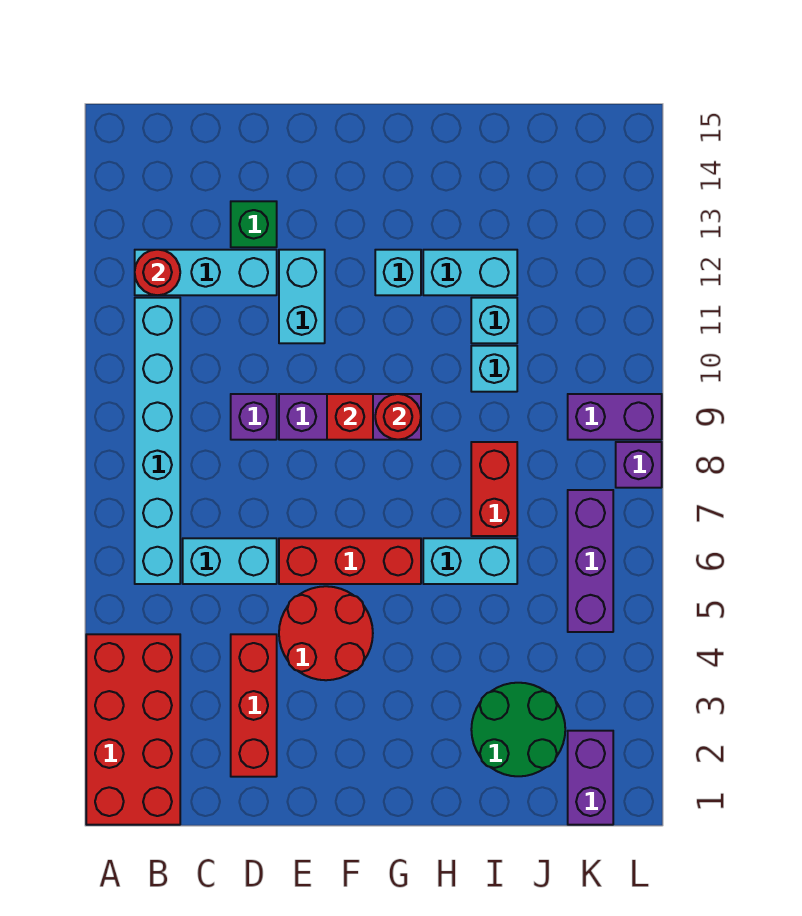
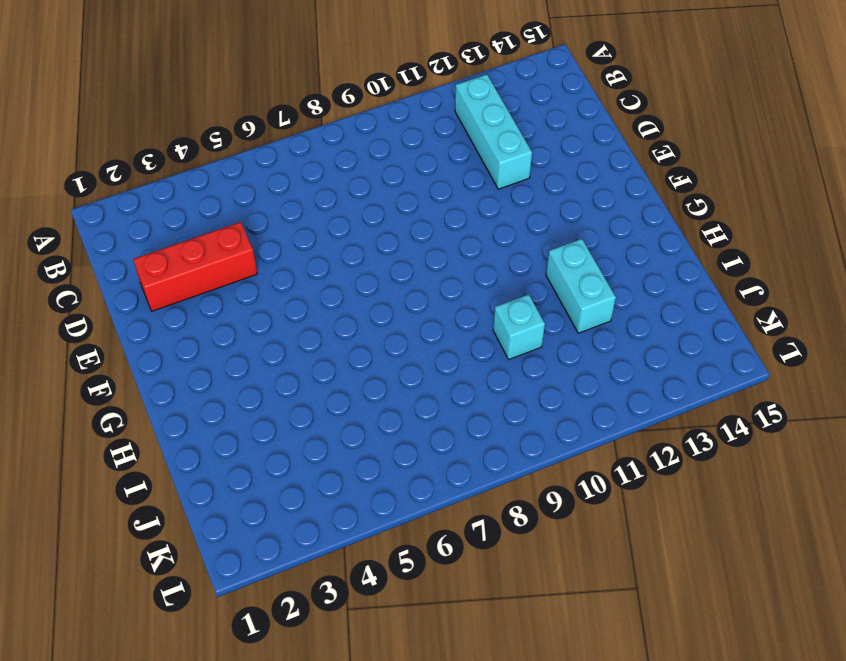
none -> red brick A1:B4 level 1
none -> cyan brick B6:B11 level 1
none -> cyan brick C6:D6 level 1

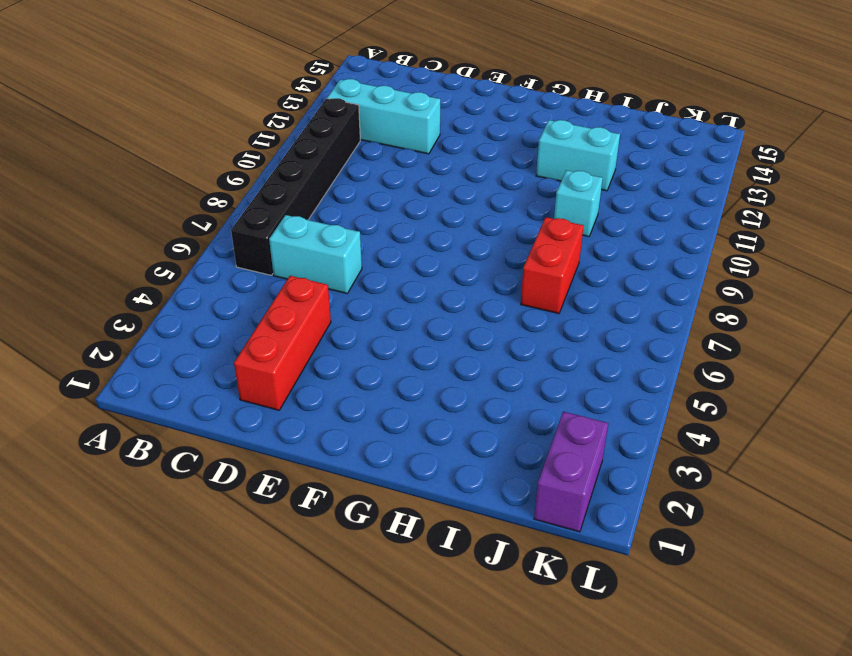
black brick B6:B11 level 1 -> cyan brick B6:B11 level 1
none -> red brick A1:B4 level 1
none -> purple brick D9 level 1
none -> green brick D13 level 1

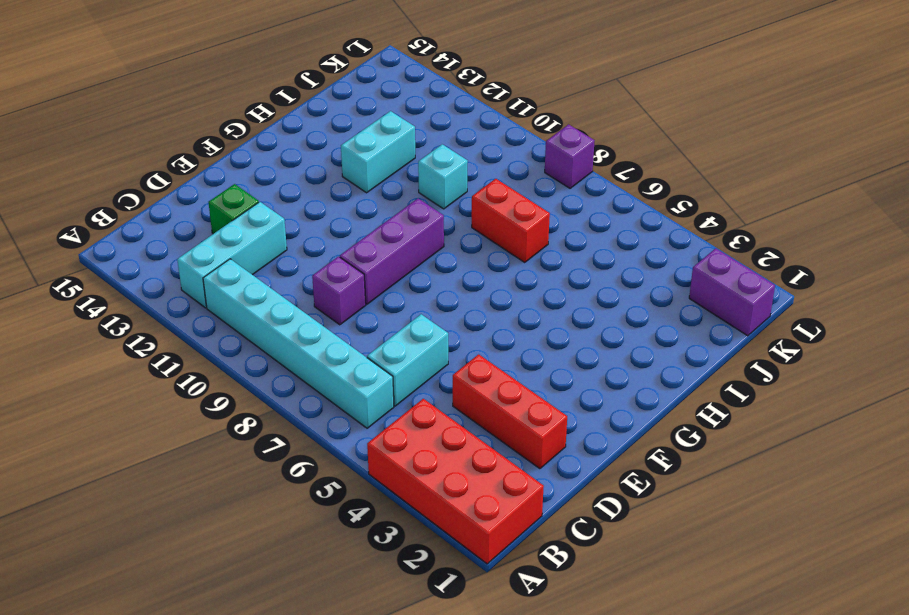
none -> red round brick E4:F5 level 1
none -> red brick E6:G6 level 1
none -> cyan brick E11:E12 level 1

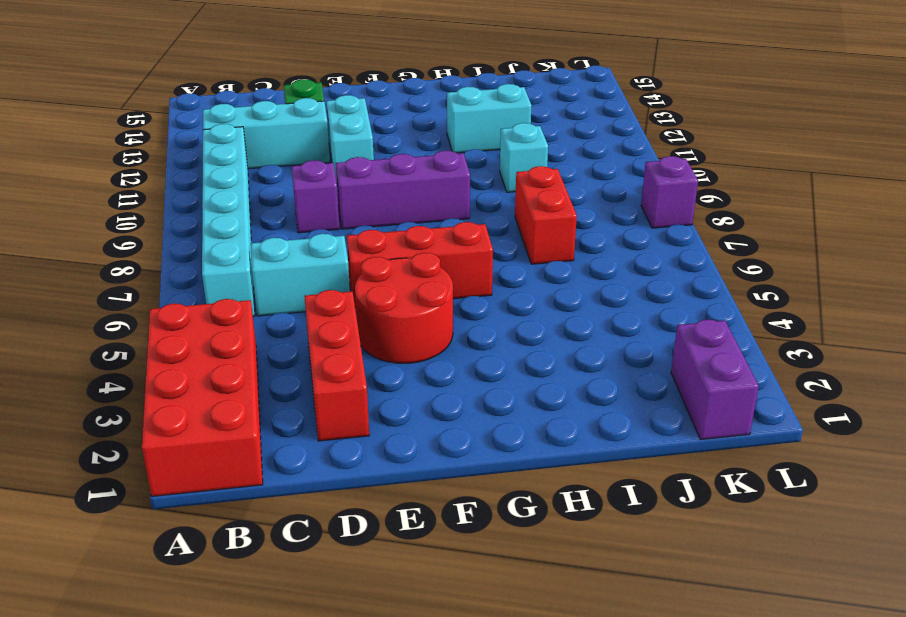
none -> cyan brick G12 level 1
none -> cyan brick H6:I6 level 1
none -> green round brick I2:J3 level 1

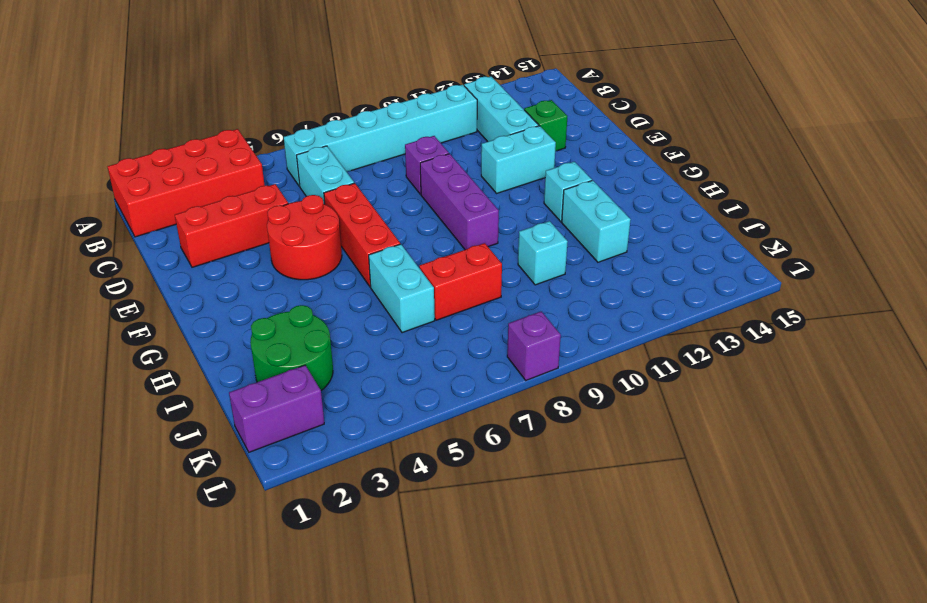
none -> cyan brick I11 level 1
none -> purple brick K5:K7 level 1
none -> purple brick K9:L9 level 1

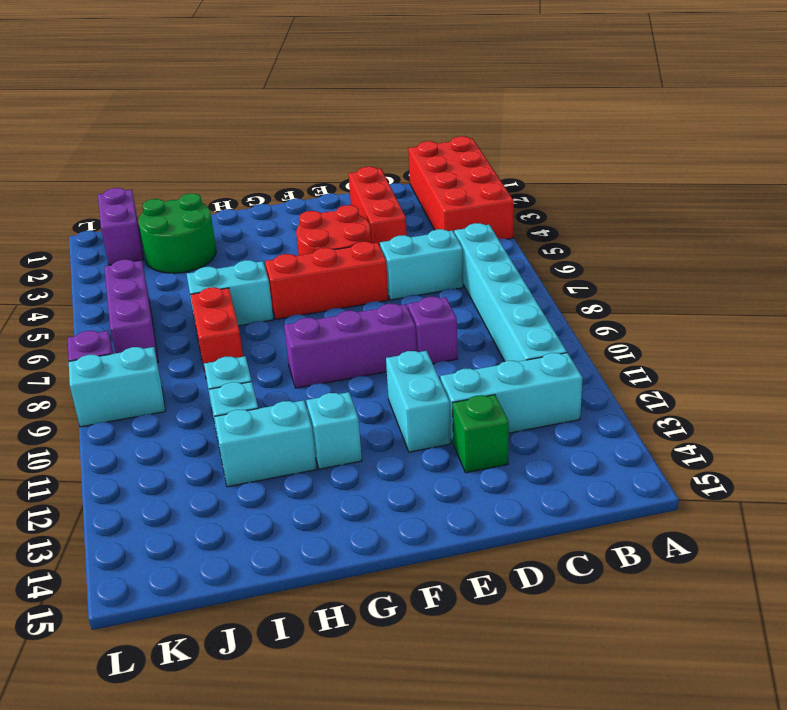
cyan brick K9:L9 level 1 -> purple brick K9:L9 level 1
none -> red round brick B12 level 2
none -> red brick F9 level 2
none -> red round brick G9 level 2

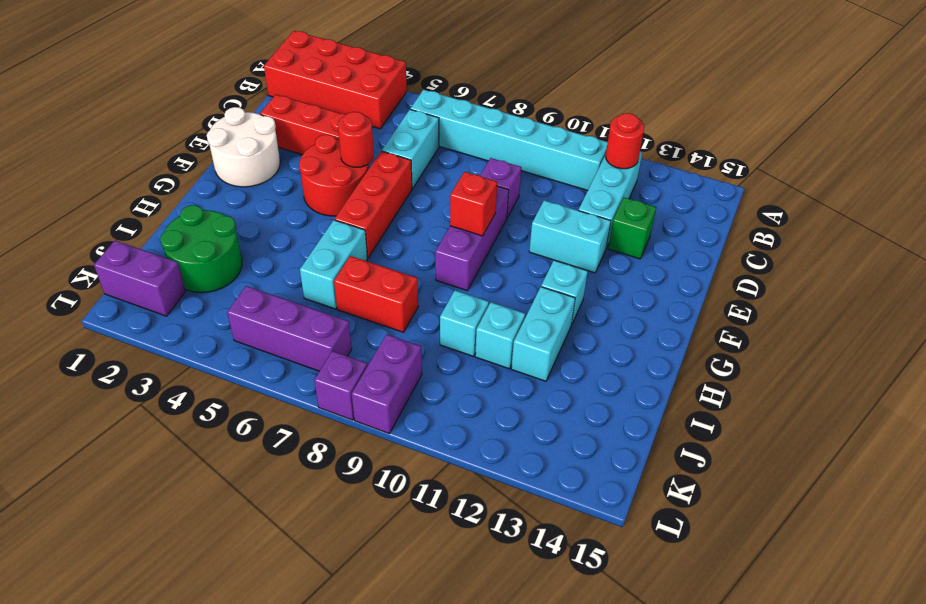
white round brick E1:F2 level 1 -> none
red round brick E5 level 2 -> red round brick G9 level 2

